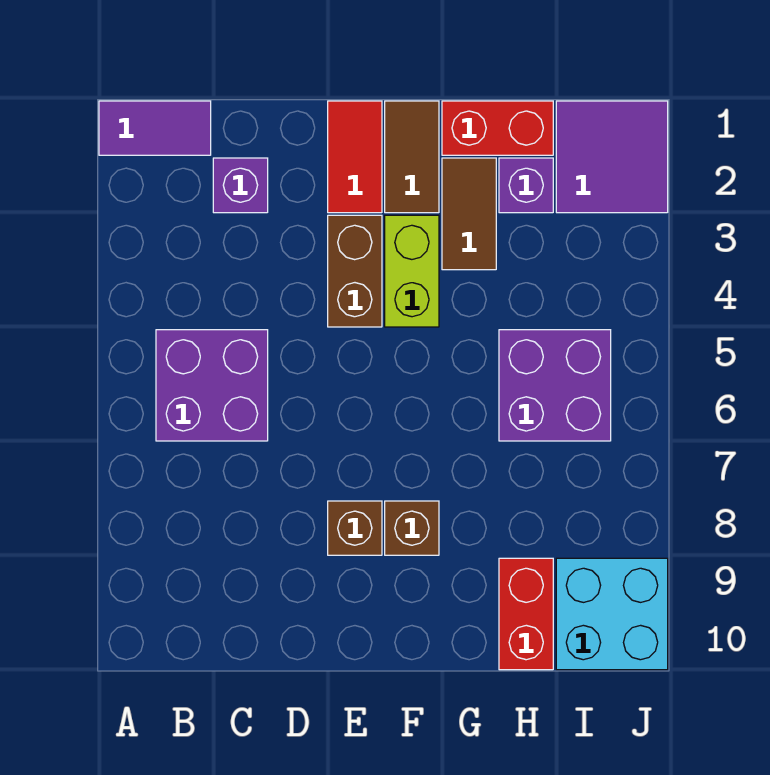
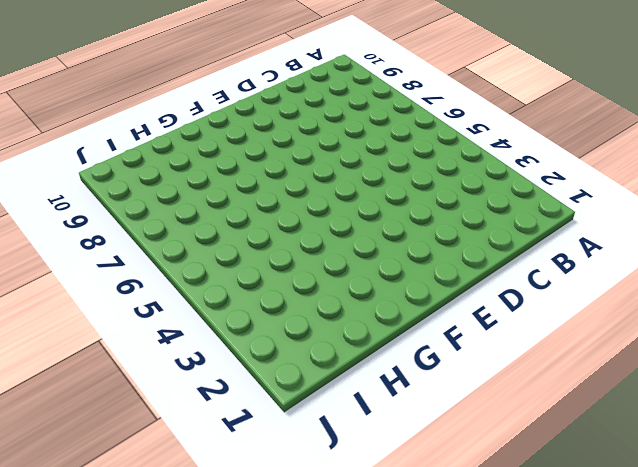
none -> purple tile A1:B1 level 1
none -> purple brick B5:C6 level 1
none -> purple brick C2 level 1

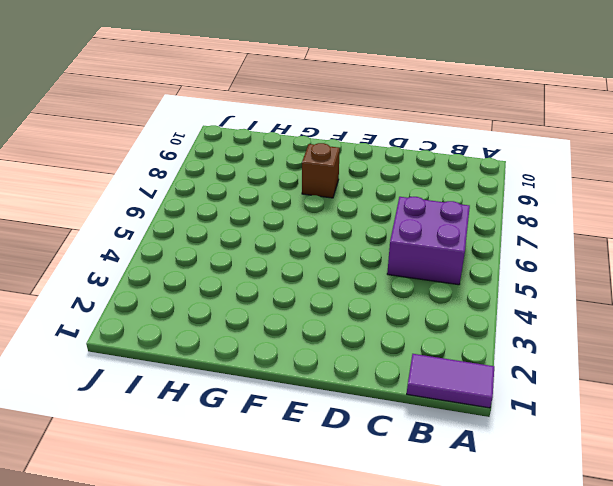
none -> purple brick C2 level 1
none -> red tile E1:E2 level 1
none -> brown brick E3:E4 level 1

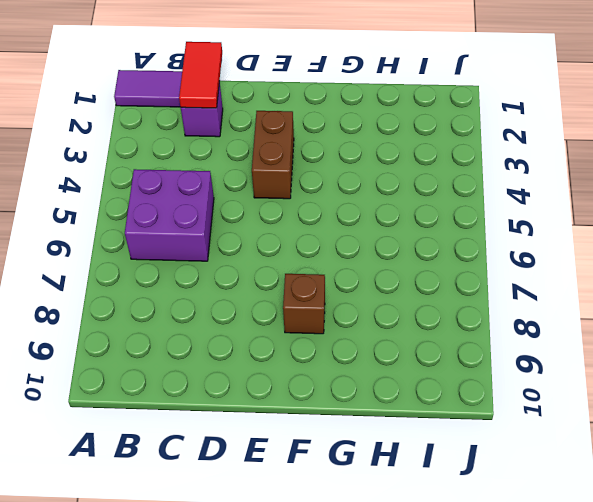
red tile C1:C2 level 2 -> red tile E1:E2 level 1
none -> brown brick E8 level 1
none -> brown tile F1:F2 level 1
none -> lime brick F3:F4 level 1

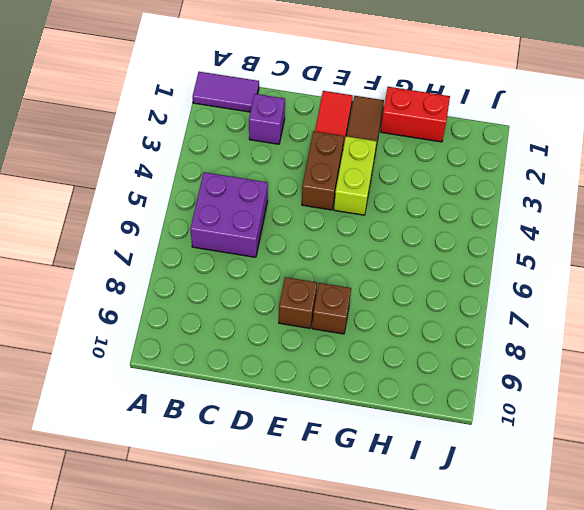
none -> brown tile G2:G3 level 1
none -> purple brick H2 level 1
none -> purple brick H5:I6 level 1

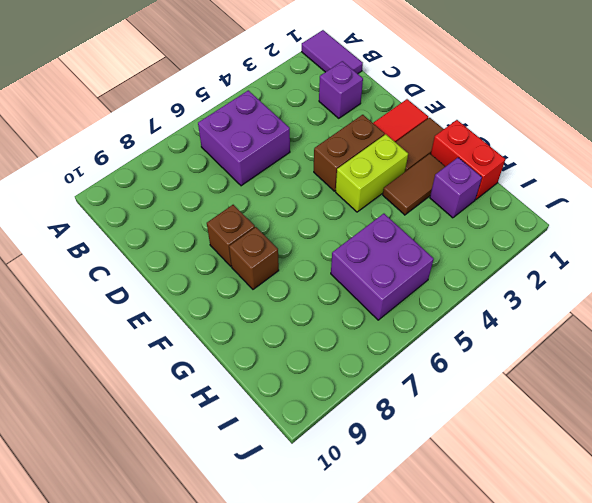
none -> red brick H9:H10 level 1
none -> purple tile I1:J2 level 1
none -> cyan brick I9:J10 level 1

